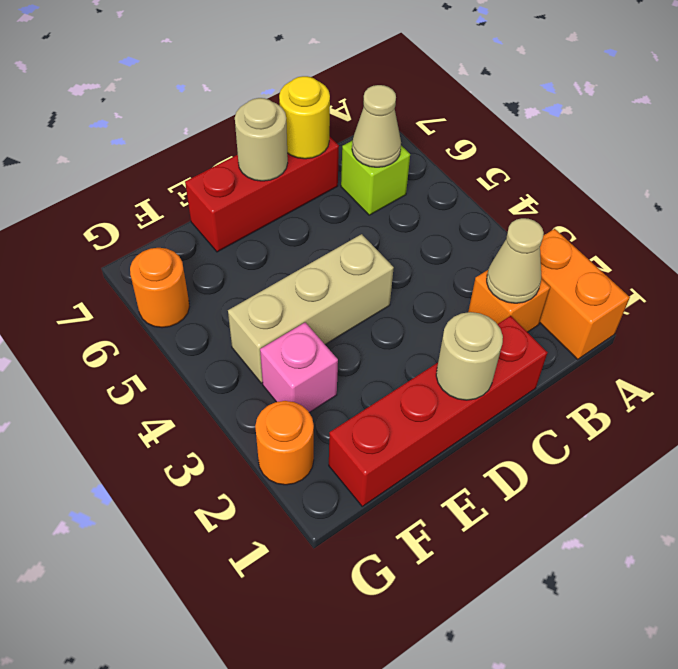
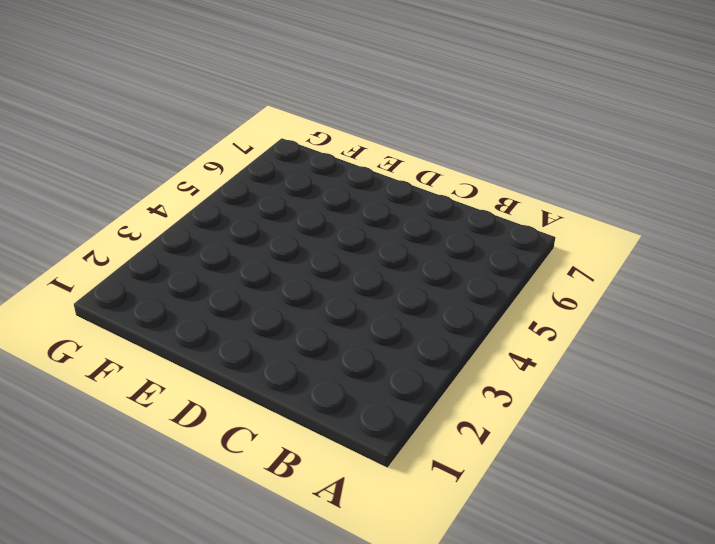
none -> orange brick A1:A2 level 1
none -> orange brick B2 level 1
none -> lime brick B6 level 1

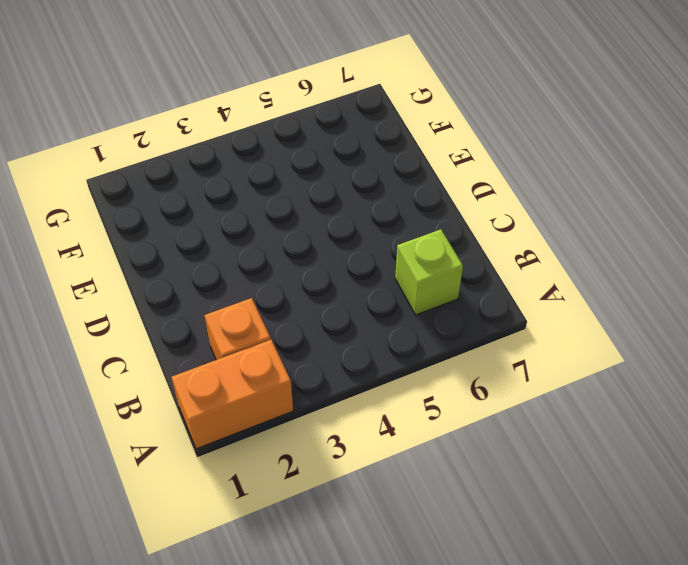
none -> red brick C1:F1 level 1
none -> red brick C7:E7 level 1
none -> tan brick D4:F4 level 1

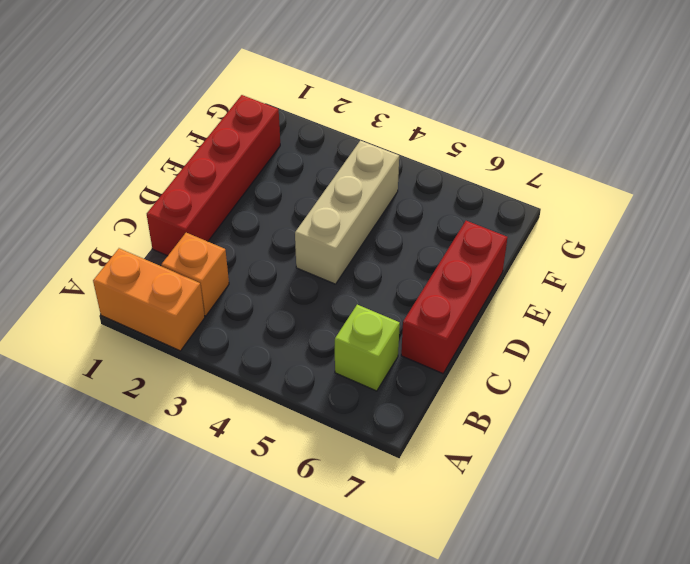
none -> pink brick F3 level 1
none -> orange round brick G2 level 1
none -> orange round brick G6 level 1

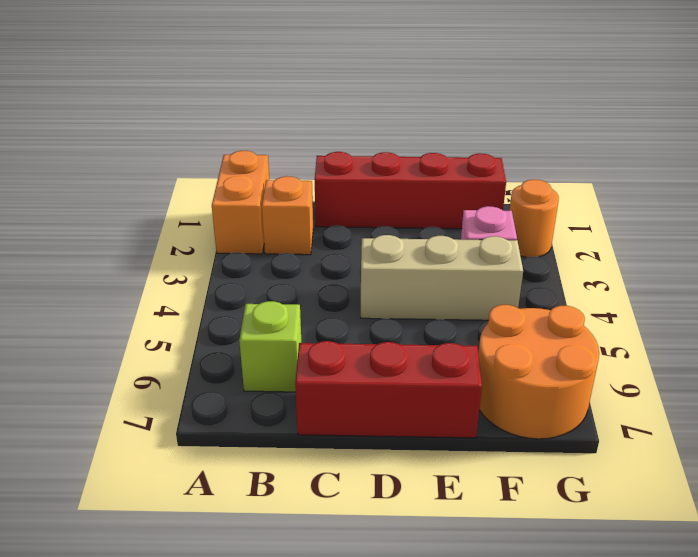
orange round brick F6:G7 level 1 -> orange round brick G6 level 1
none -> tan cone B2 level 2
none -> tan cone B6 level 2
none -> yellow round brick C7 level 2

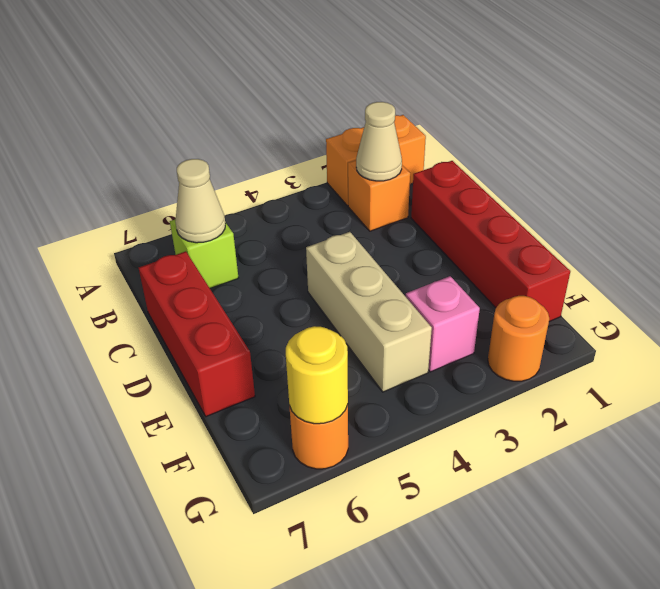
yellow round brick G6 level 2 -> yellow round brick C7 level 2
none -> tan round brick D1 level 2
none -> tan round brick D7 level 2

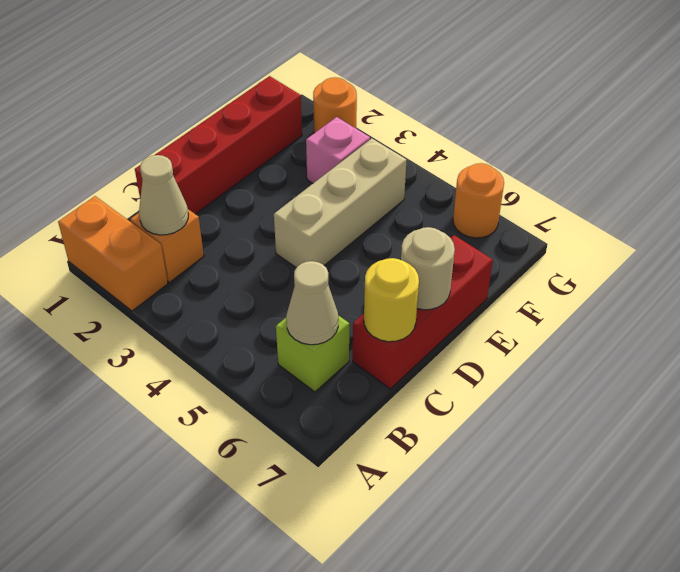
none -> tan round brick D1 level 2

